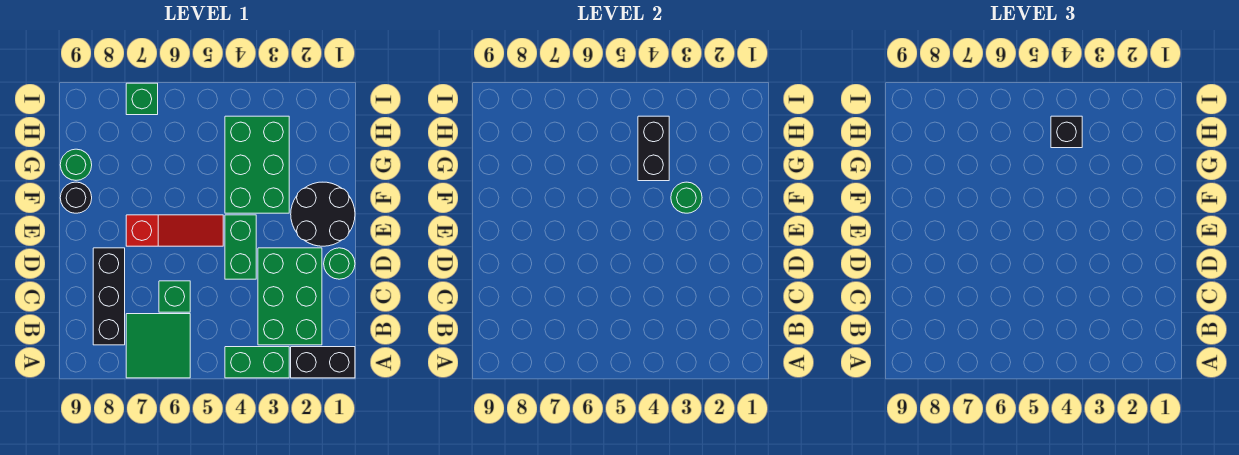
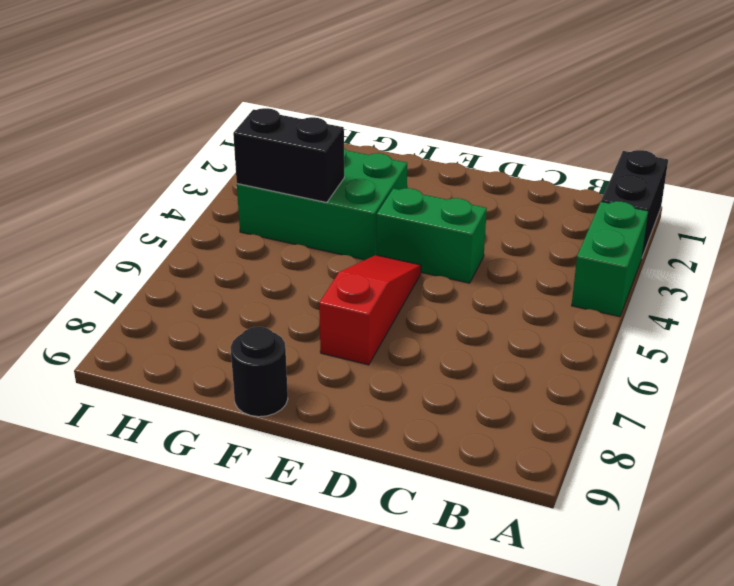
none -> green tile A6:B7 level 1
none -> green brick B2:D3 level 1
none -> black brick B8:D8 level 1

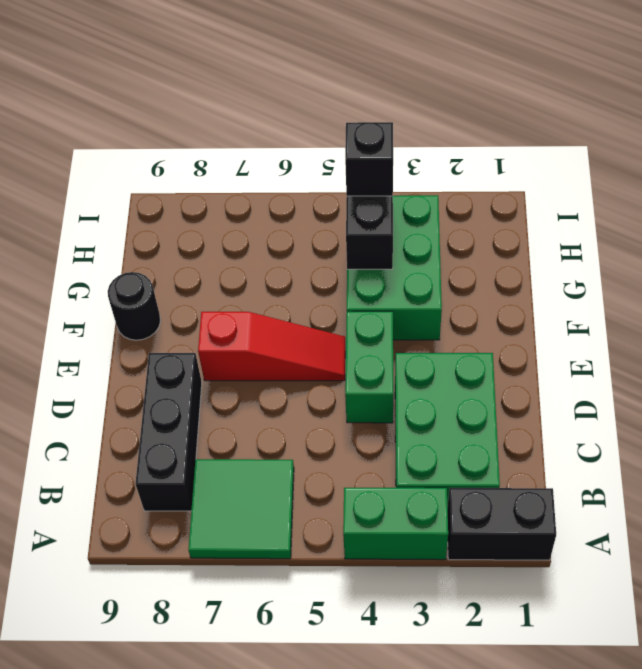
none -> green brick C6 level 1
none -> green round brick D1 level 1
none -> black round brick E1:F2 level 1

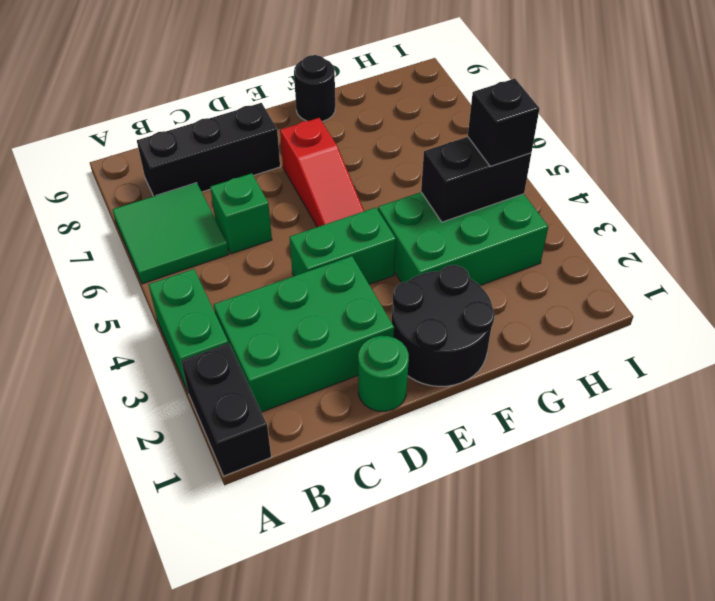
none -> green round brick G9 level 1
none -> green brick I7 level 1
none -> green round brick F3 level 2

